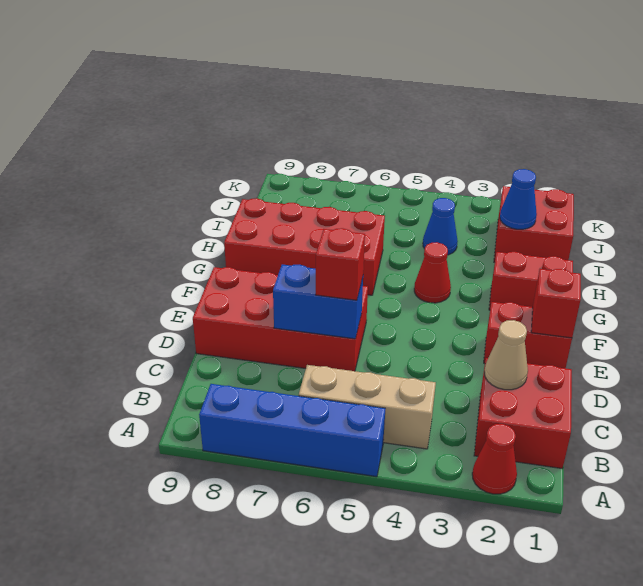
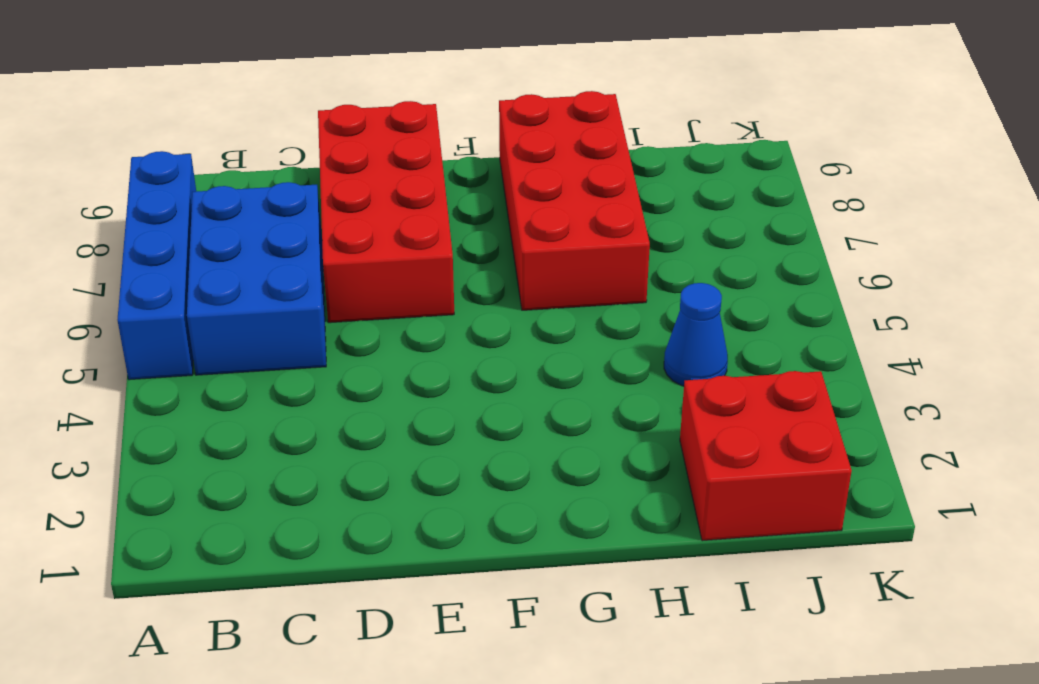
blue brick B5:C7 level 1 -> tan brick B4:B6 level 1
none -> red cone A2 level 1
none -> red brick B1:C2 level 1
none -> red brick E1:E2 level 1

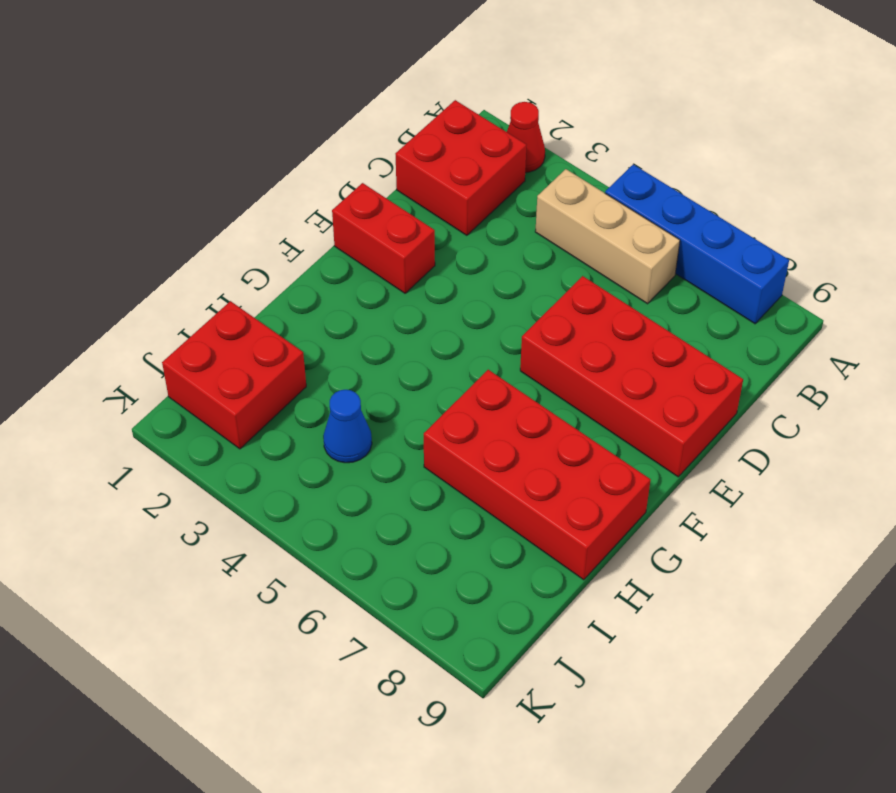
none -> red brick G1:G2 level 1
none -> red cone G4 level 1
none -> tan cone C2 level 2

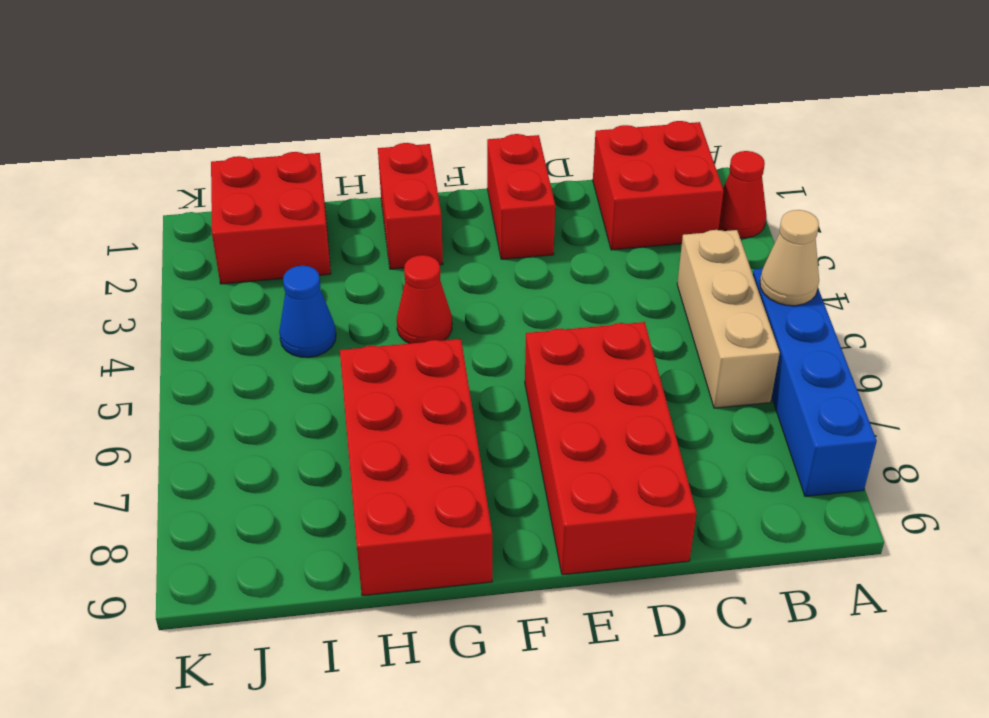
tan cone A5 level 2 -> tan cone C2 level 2
none -> blue brick D6:D7 level 2
none -> red brick E1 level 2
none -> blue cone I2 level 2

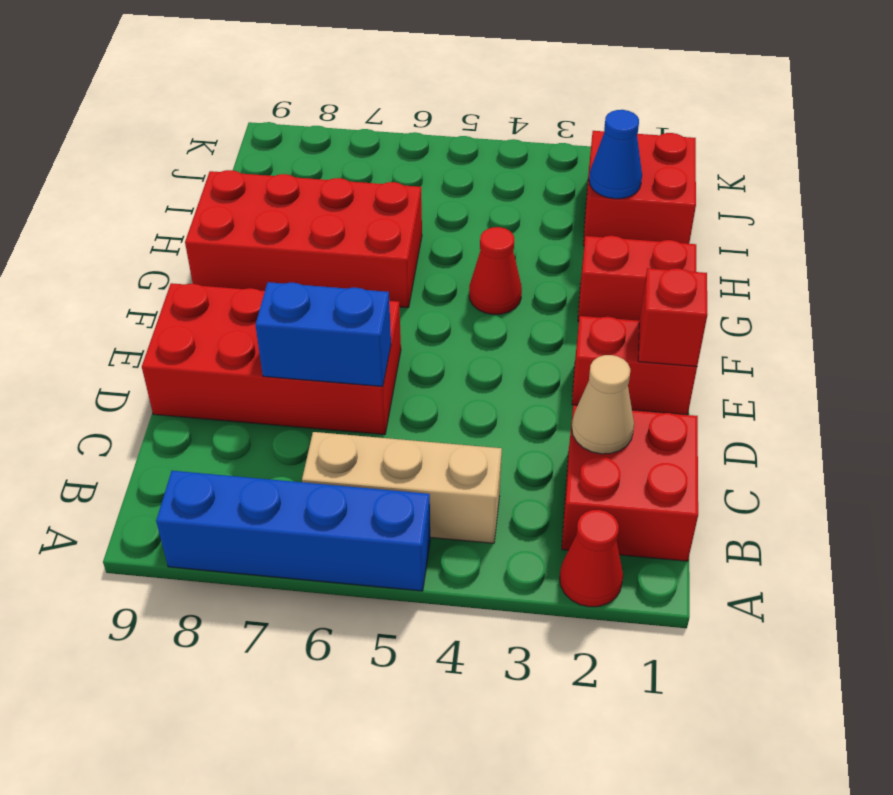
none -> blue cone I4 level 1
none -> red brick D6 level 3

